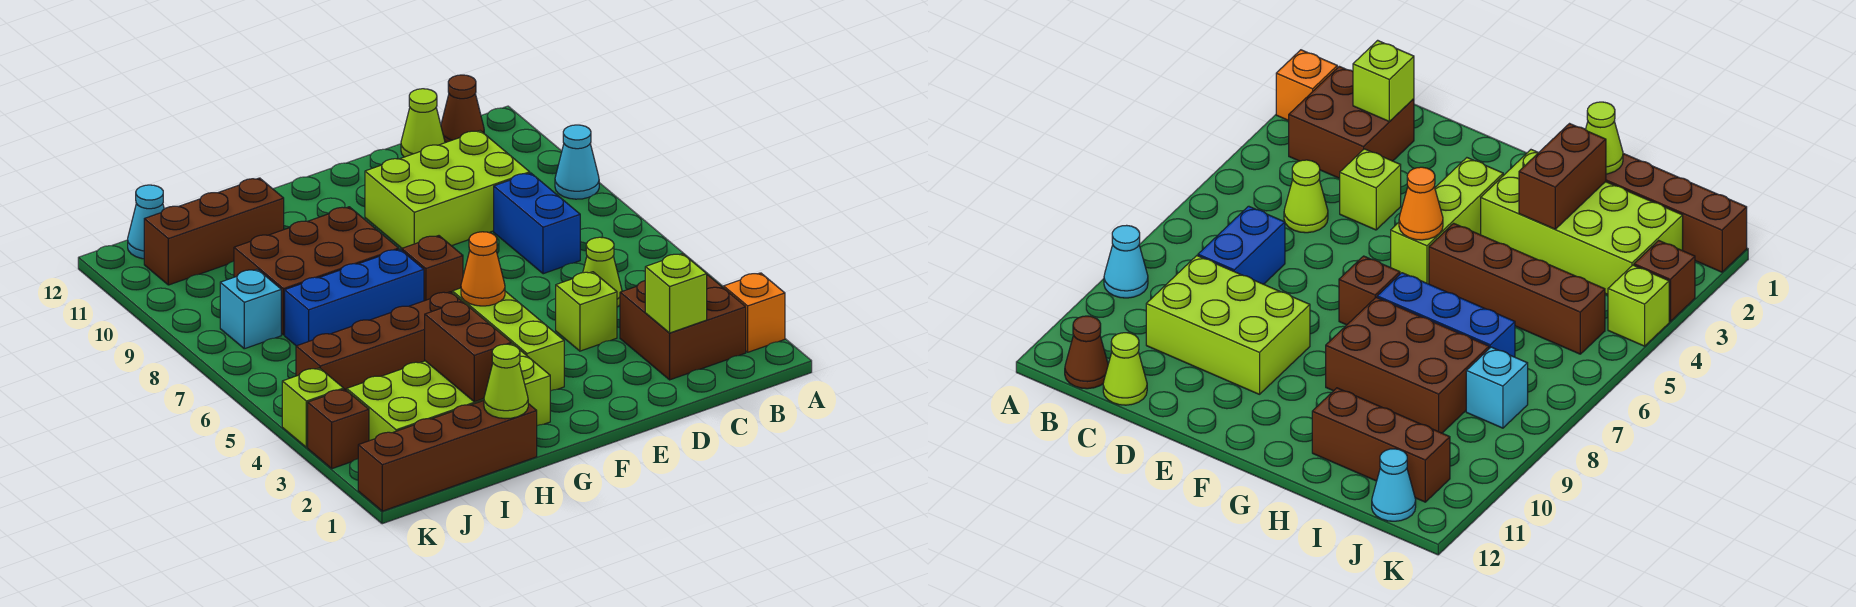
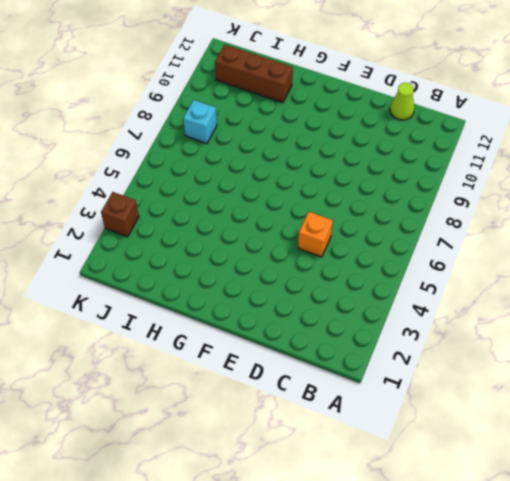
orange brick D5 level 1 -> orange brick A2 level 1
none -> cyan cone A9 level 1
none -> brown brick B2:C3 level 1
none -> brown cone B12 level 1

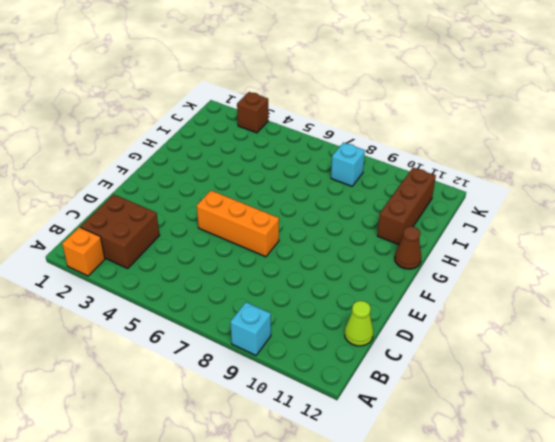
cyan brick A9 level 1 -> cyan cone A9 level 1
orange brick E5:E7 level 1 -> none
brown cone G12 level 1 -> brown cone B12 level 1
none -> lime cone C5 level 1
none -> blue brick C7:C8 level 1
none -> lime brick C9:E10 level 1

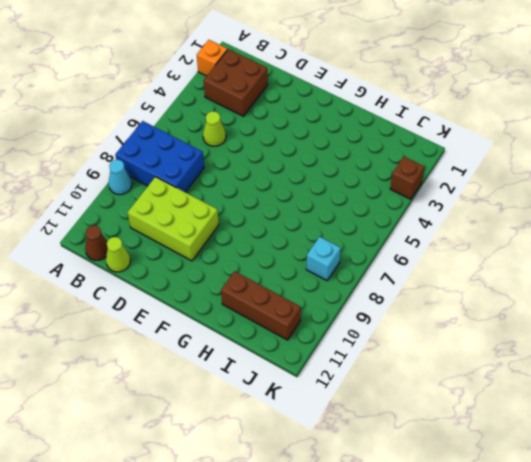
blue brick A7:C8 level 1 -> blue brick C7:C8 level 1
none -> lime brick D4 level 1
none -> lime brick F3:F5 level 1
none -> brown brick F7 level 1

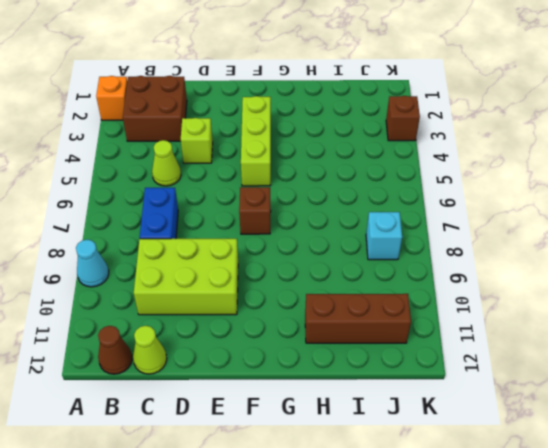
none -> lime brick G2:J3 level 1
none -> brown brick G5:J5 level 1
none -> blue brick G7:I7 level 1

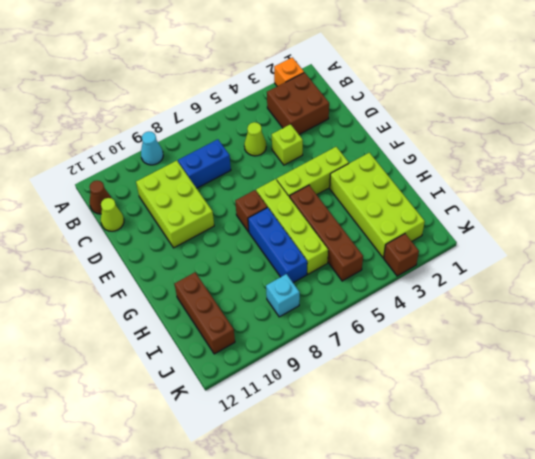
lime brick F6:I6 level 1 -> none
none -> brown brick G8:I9 level 1
none -> brown brick H1:K1 level 1
none -> cyan cone J12 level 1

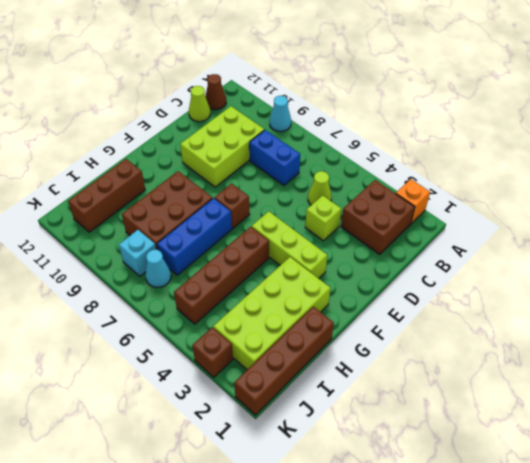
cyan cone J7 level 1 -> cyan cone J12 level 1
none -> lime brick K4 level 1
none -> lime brick C2 level 2
none -> orange cone F5 level 2

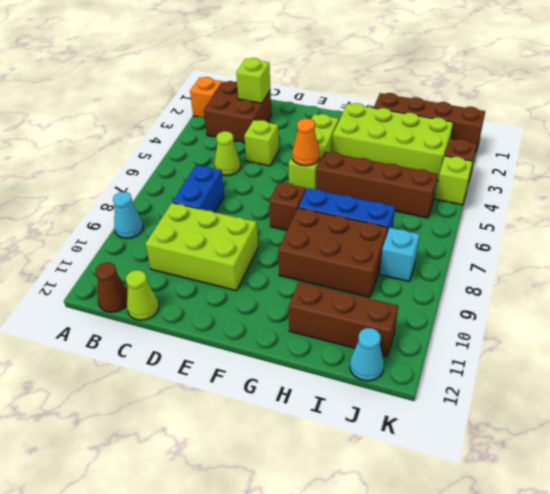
none -> lime cone H1 level 2
none -> brown brick H2:H3 level 2

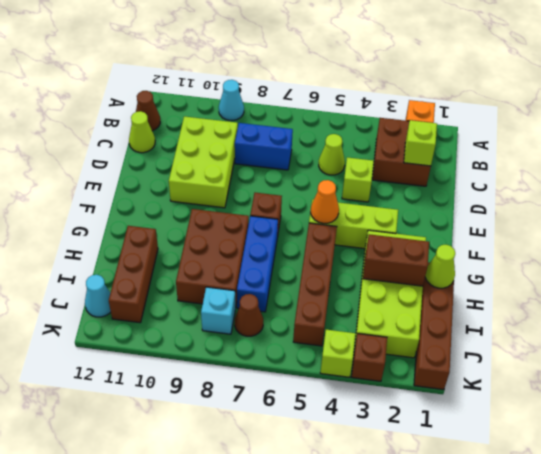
brown cone J7 level 1 -> none

